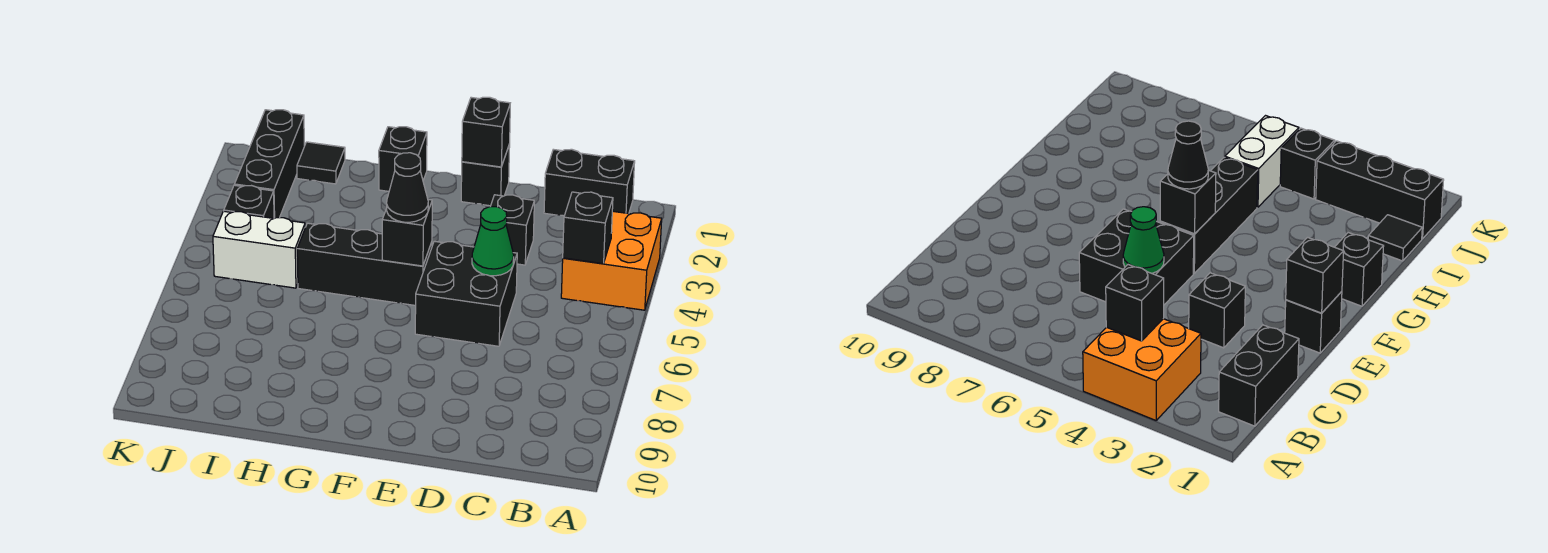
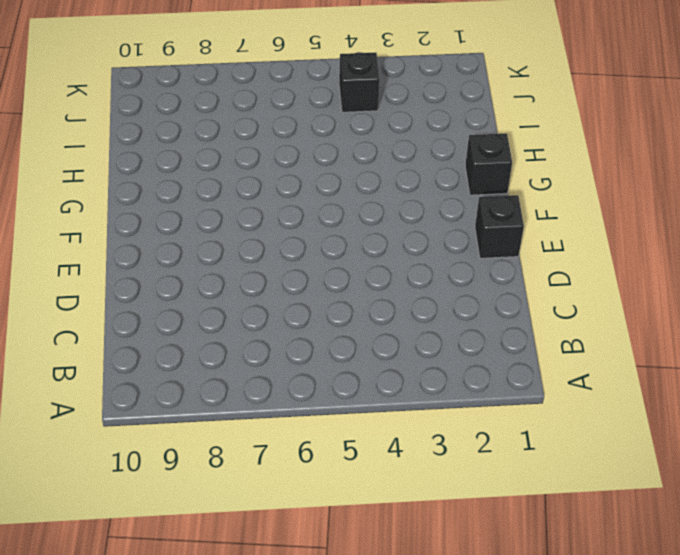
none -> orange brick A3:B4 level 1
none -> black brick B1:C1 level 1
none -> black brick D3 level 1

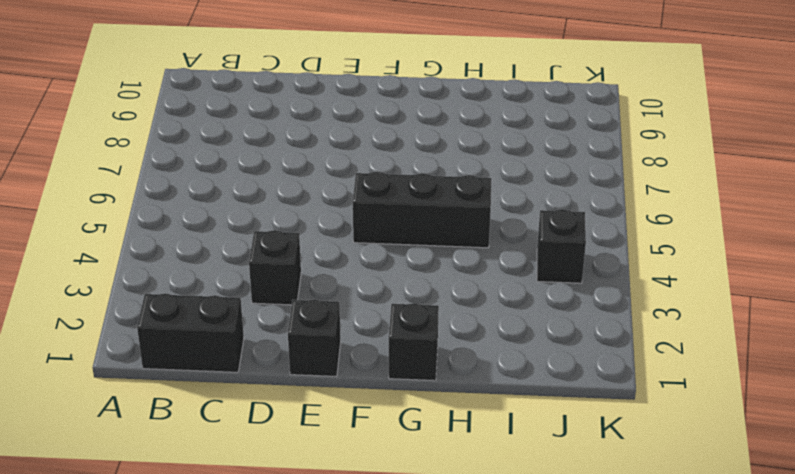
none -> orange brick A3:B4 level 1
none -> black brick D5:E6 level 1
none -> black tile I1 level 1

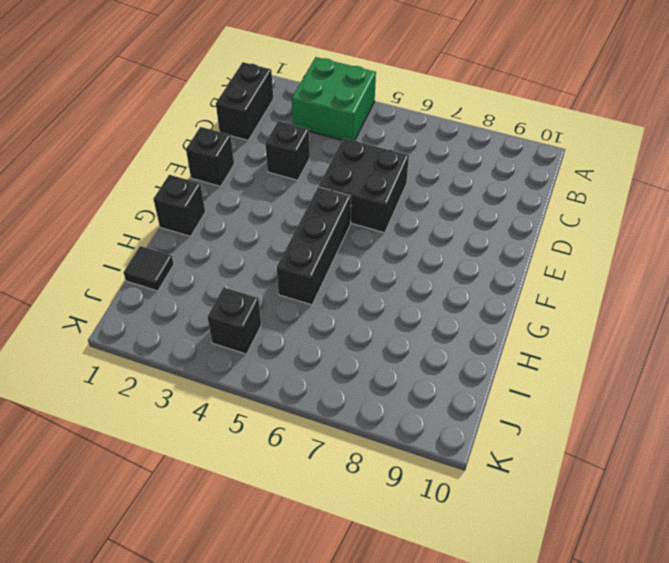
green brick A3:B4 level 1 -> orange brick A3:B4 level 1
none -> white brick I5:J5 level 1
none -> black brick J1:J3 level 1
none -> black brick B4 level 2

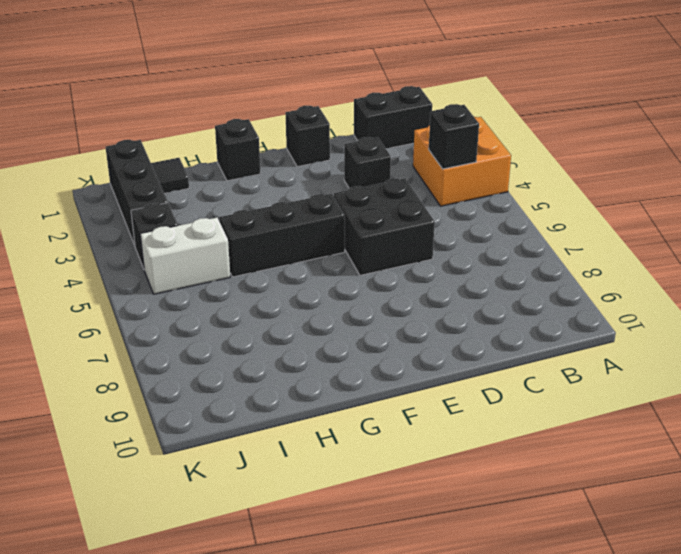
none -> green cone D5 level 2
none -> black brick E1 level 2
none -> black brick F5 level 2

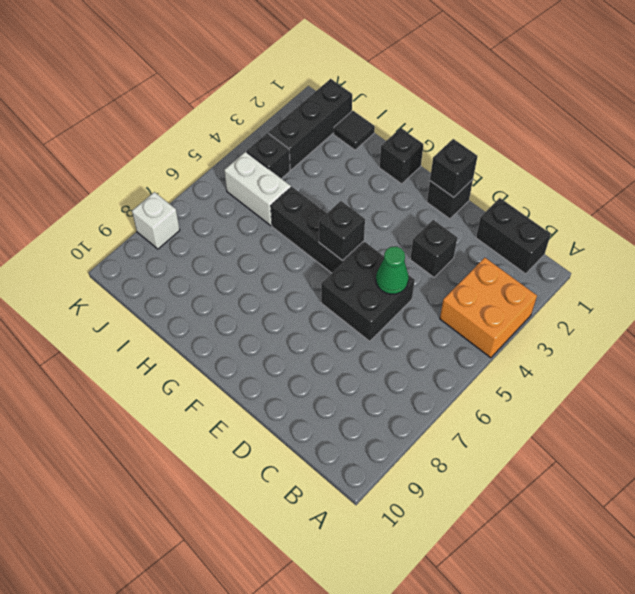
white brick K8 level 1 -> none
none -> black brick B4 level 2
none -> black cone F5 level 3

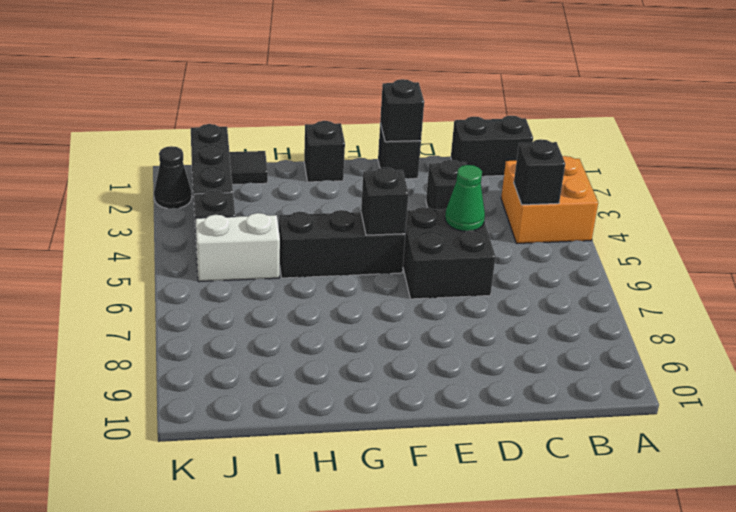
black cone K2 level 1 -> black cone F5 level 3

